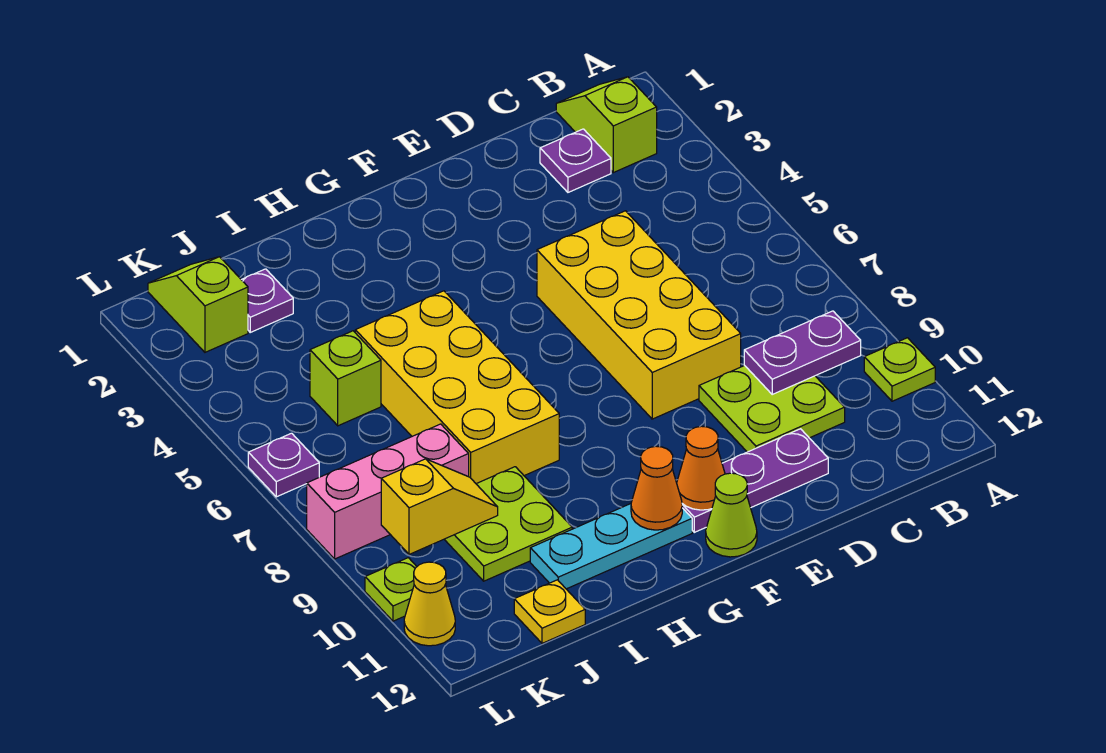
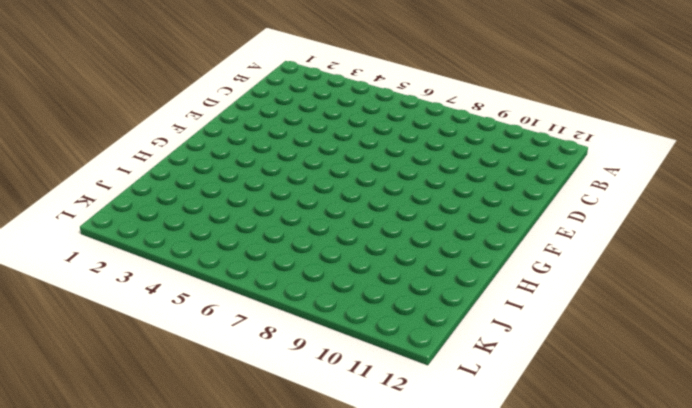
none -> lime plate A10 level 1
none -> lime slope B1:B2 level 1 top 2
none -> purple plate C2 level 1

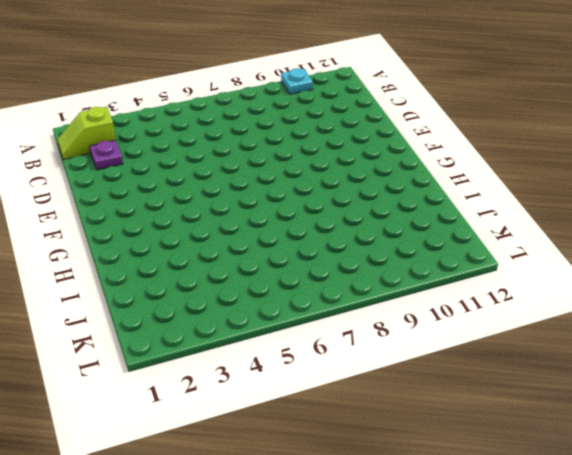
cyan plate A10 level 1 -> lime plate A10 level 1
none -> lime plate C9:D10 level 1
none -> yellow brick D5:E8 level 1
none -> purple plate D11:F11 level 1

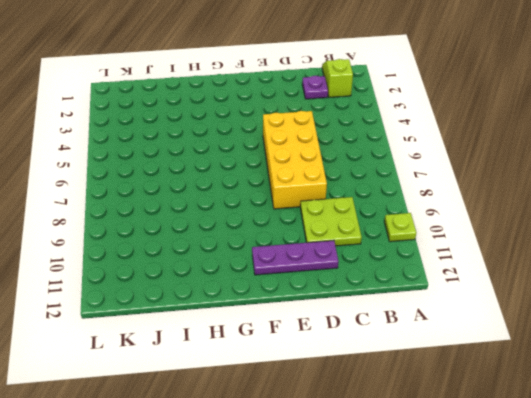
none -> lime cone F12 level 1
none -> cyan plate G11:I11 level 1
none -> yellow brick H5:I8 level 1

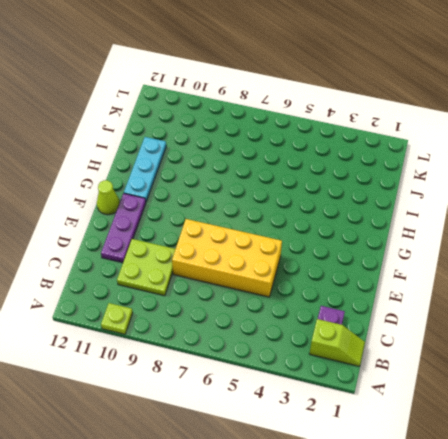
none -> yellow brick H5:I8 level 1
none -> lime plate I9:J10 level 1
none -> purple plate J2 level 1

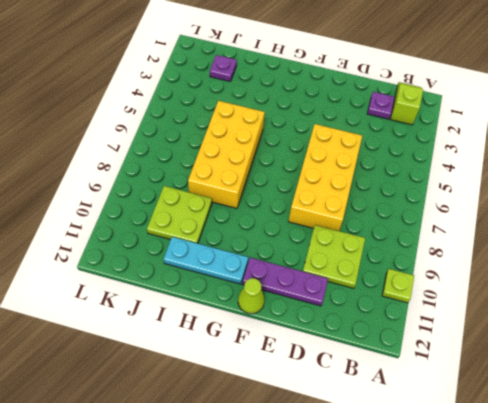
none -> lime brick J5 level 1
none -> pink brick J8:L8 level 1
none -> yellow plate J12 level 1

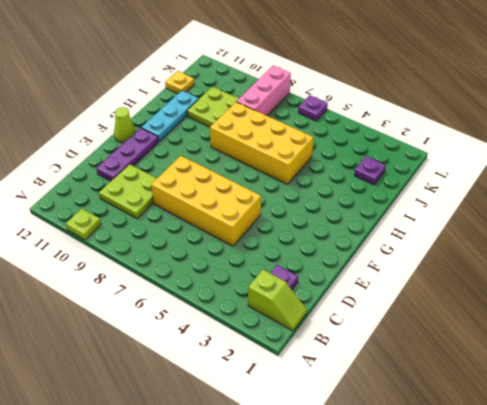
none -> lime brick J5 level 1
none -> lime slope K1:K2 level 1 top 2
none -> lime plate L10 level 1

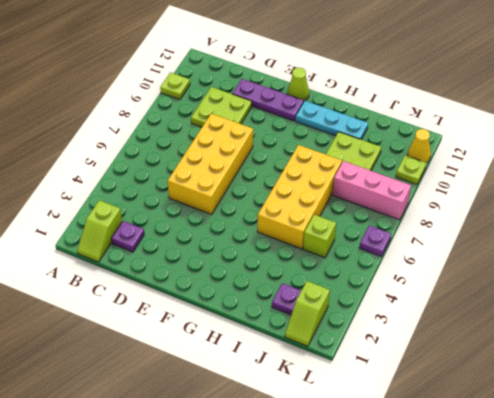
none -> yellow plate J12 level 1
none -> purple plate B9:C9 level 2
none -> orange cone F11 level 2

